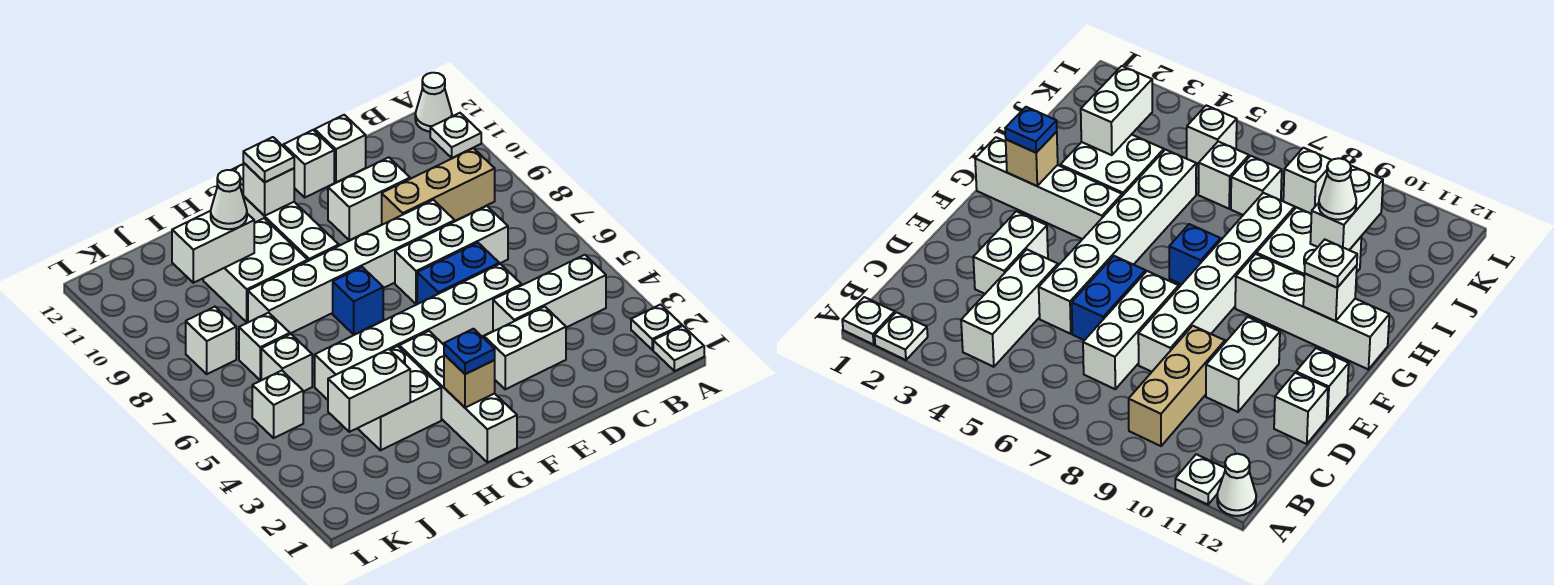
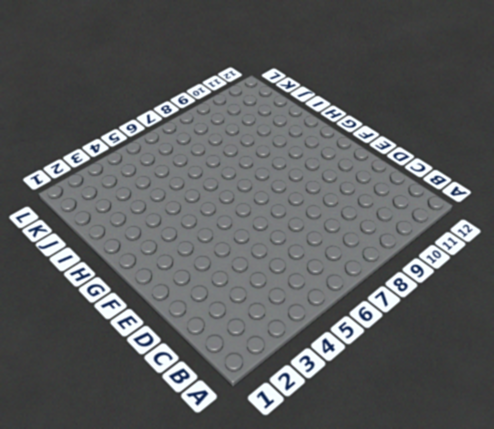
none -> white plate A1 level 1
none -> white plate A2 level 1
none -> white plate A11 level 1
none -> white cone A12 level 1

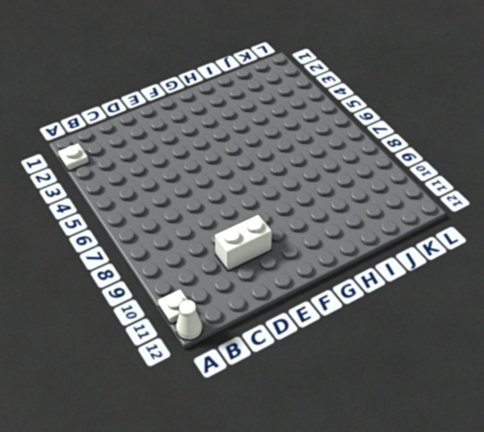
none -> white plate A1 level 1
none -> white brick B4:D4 level 1
none -> tan brick B9:D9 level 1
none -> white brick C7:E7 level 1

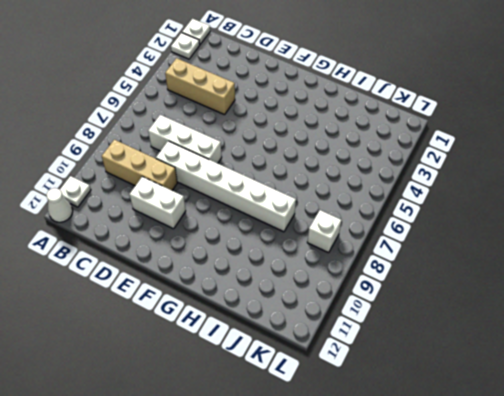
tan brick B4:D4 level 1 -> white brick B4:D4 level 1
none -> white brick D3:E3 level 1
none -> white brick D5:I5 level 1
none -> blue brick D6:E6 level 1
none -> white brick D12 level 1

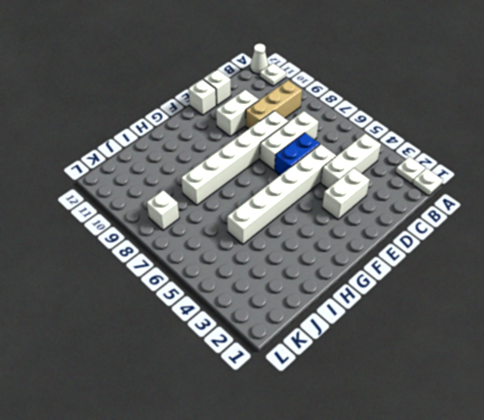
none -> white brick G1:G4 level 1
none -> blue brick G7 level 1
none -> white brick G9:G12 level 1
none -> white brick H3:I4 level 1

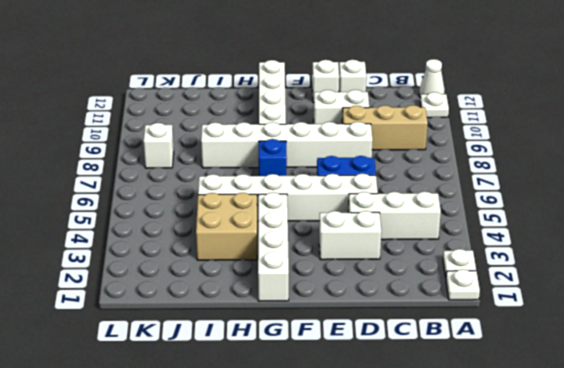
tan brick H3:I4 level 1 -> white brick H3:I4 level 1
none -> white brick C7:E7 level 1
none -> white brick H9:I10 level 1
none -> white brick J6 level 1
none -> white brick J7 level 1

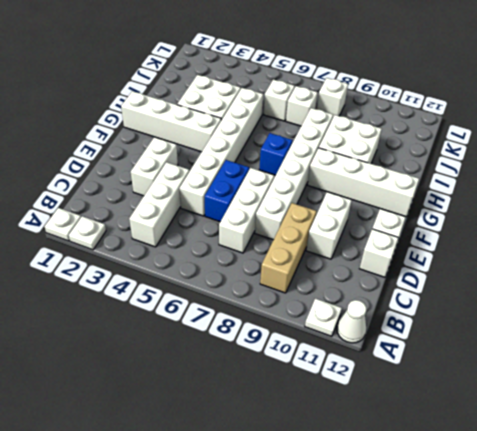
none -> white brick K5 level 1
none -> tan brick G2 level 2
none -> white brick G11 level 2
none -> white brick I3:J3 level 2

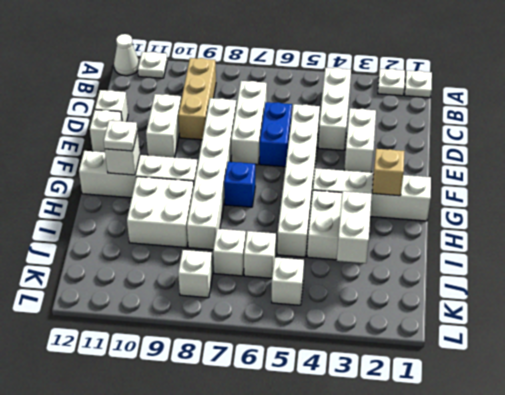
none -> white brick I10:J10 level 2
none -> blue plate G2 level 3
none -> white cone I10 level 3

